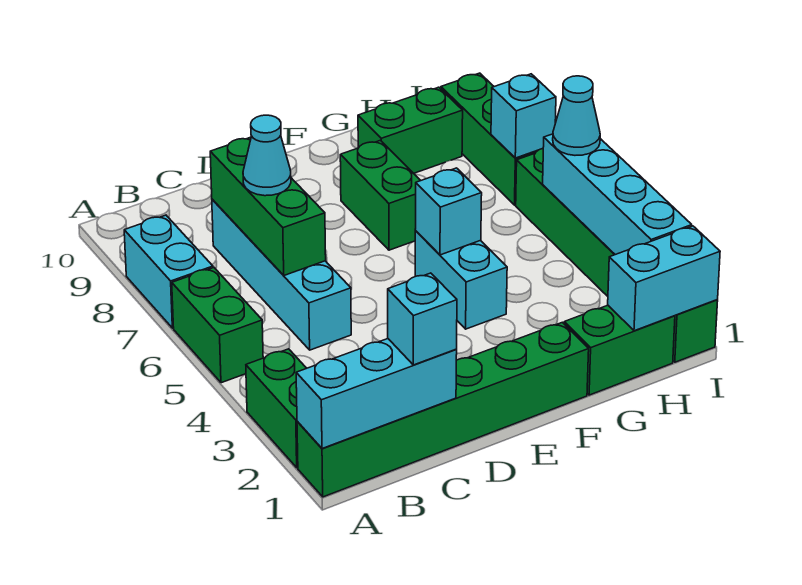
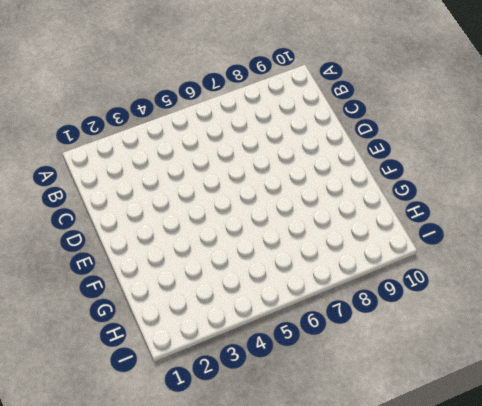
none -> green brick A1:F1 level 1
none -> green brick A2:A3 level 1
none -> green brick A5:A6 level 1

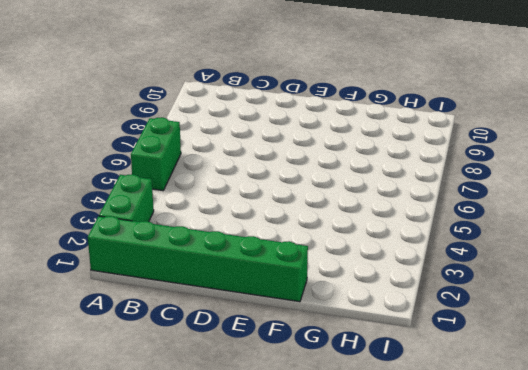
none -> cyan brick A7:A8 level 1
none -> cyan brick C5:C8 level 1
none -> cyan brick F4:F5 level 1

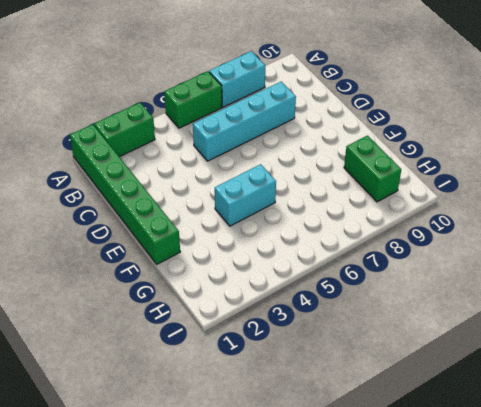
none -> green brick F7:F8 level 1
none -> green brick G1:H1 level 1
none -> green brick I1:I6 level 1

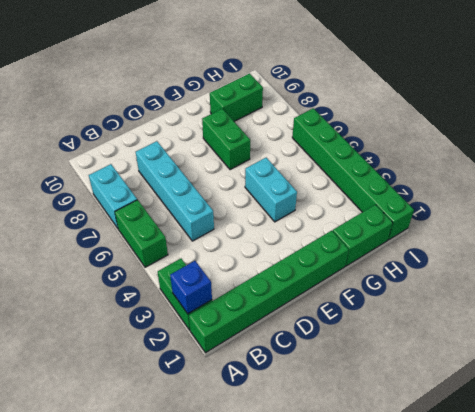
blue brick A2 level 2 -> none
none -> green brick I7:I9 level 1
none -> cyan brick A1:C1 level 2
none -> green brick C6:C8 level 2

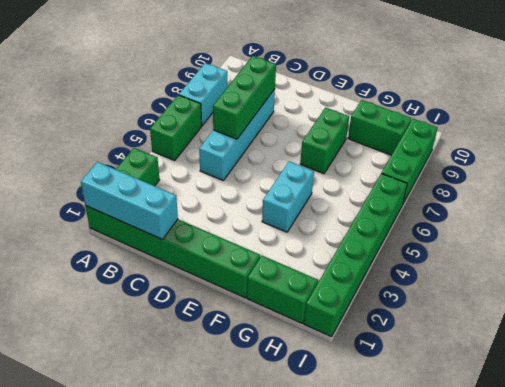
none -> cyan brick F5 level 2
none -> cyan brick H1:I1 level 2
none -> cyan brick I2:I5 level 2

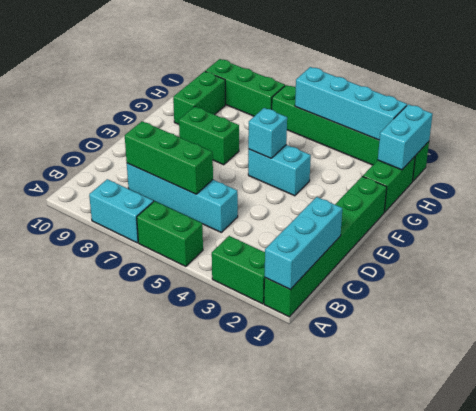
none -> cyan brick I7 level 2
none -> cyan brick C1 level 3
none -> cyan cone C7 level 3

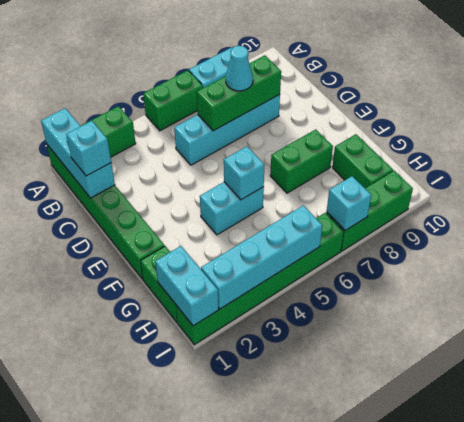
none -> cyan cone I5 level 3

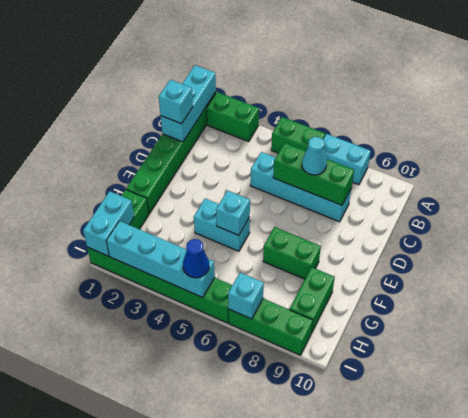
blue cone I5 level 3 -> cyan cone I5 level 3

